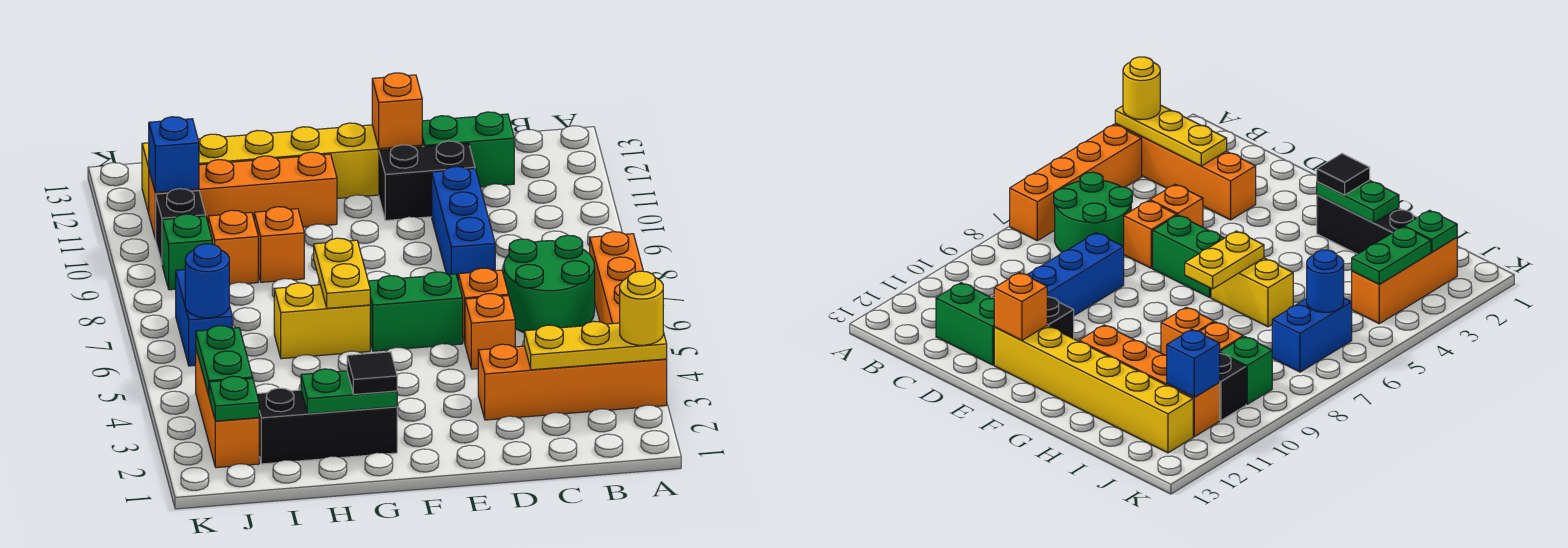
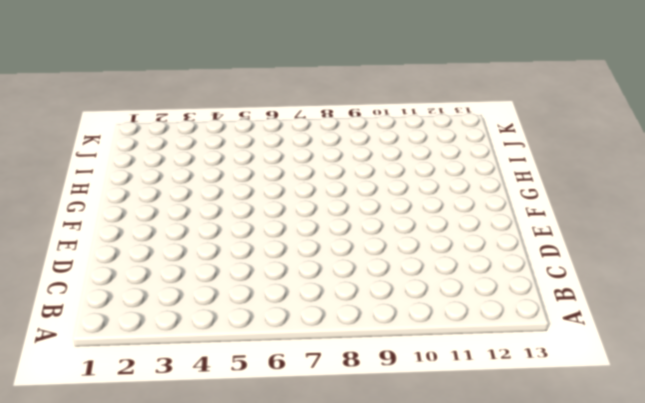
none -> orange brick A3:D3 level 1
none -> orange brick A4:A7 level 1
none -> green round brick B6:C7 level 1

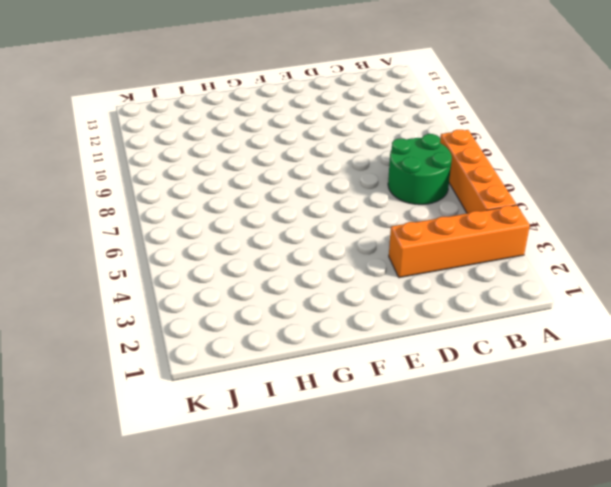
none -> green brick C12:D12 level 1
none -> orange brick D5 level 1
none -> orange brick D6 level 1

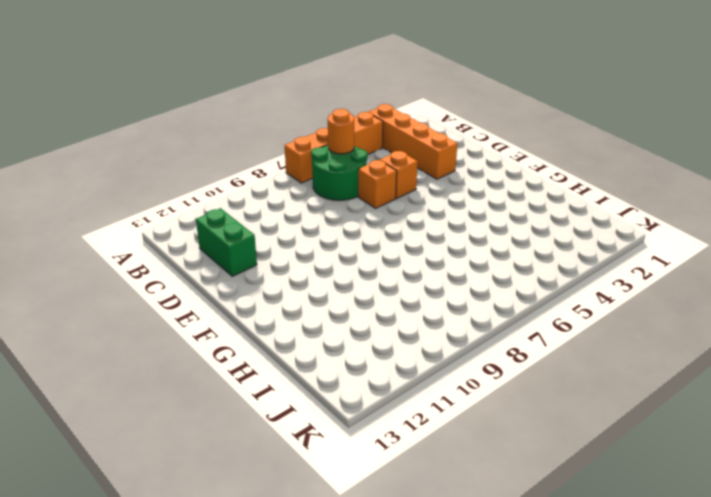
orange round brick B6 level 2 -> none
none -> blue brick D8:D10 level 1
none -> black brick D11:E11 level 1
none -> green brick E6:F6 level 1

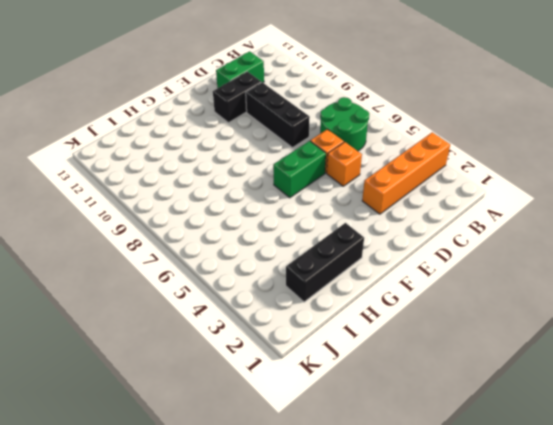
black brick D8:D10 level 1 -> blue brick D8:D10 level 1
none -> orange brick A4:A7 level 1
none -> yellow brick E12:J12 level 1
none -> yellow brick G6:H6 level 1

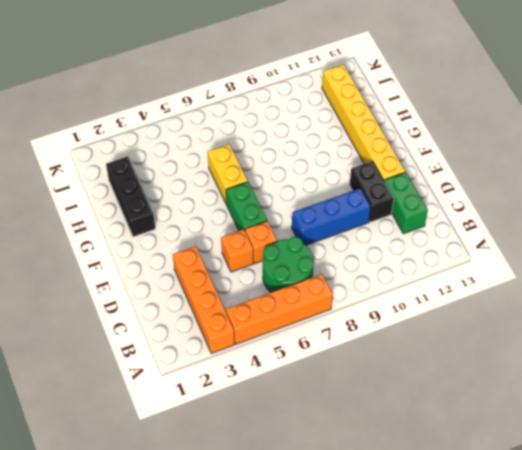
none -> orange brick G11:J11 level 1
none -> orange brick H9 level 1
none -> orange brick I9 level 1

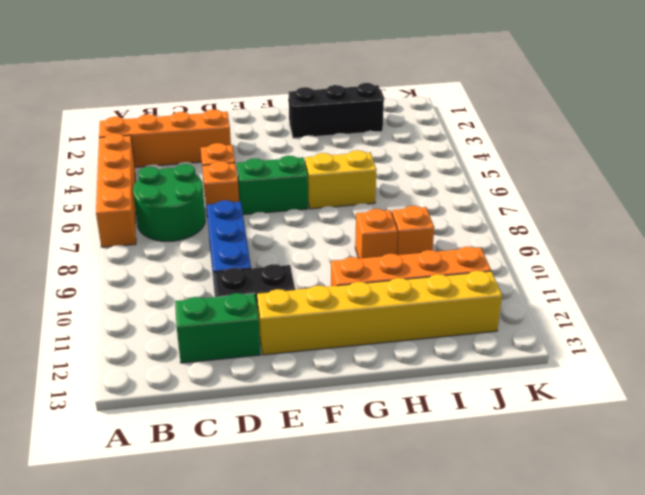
none -> orange brick J2:J4 level 1
none -> blue brick J6:J7 level 1
none -> green brick J9 level 1

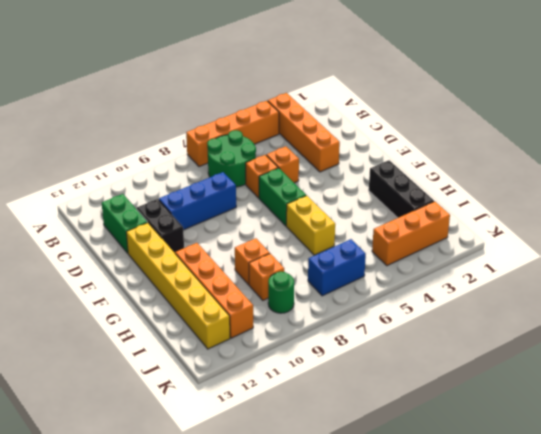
green round brick J9 level 1 -> green brick J9 level 1
none -> black brick J10 level 1
none -> yellow plate A3:C3 level 2
none -> orange brick E12 level 2

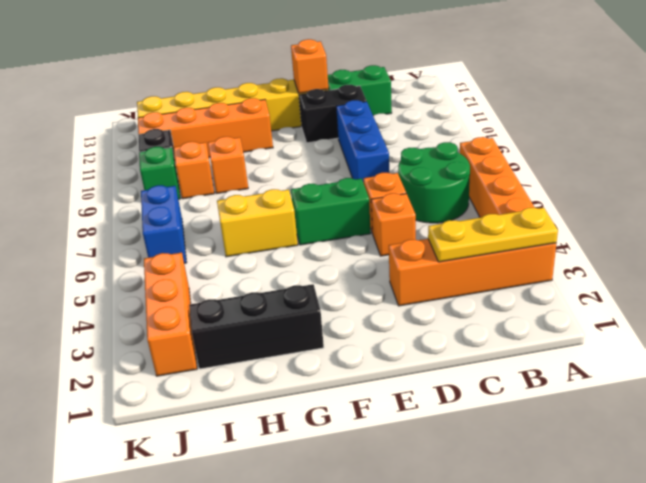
none -> green plate G2:H2 level 2
none -> yellow plate G6:G7 level 2
none -> green plate J2 level 2

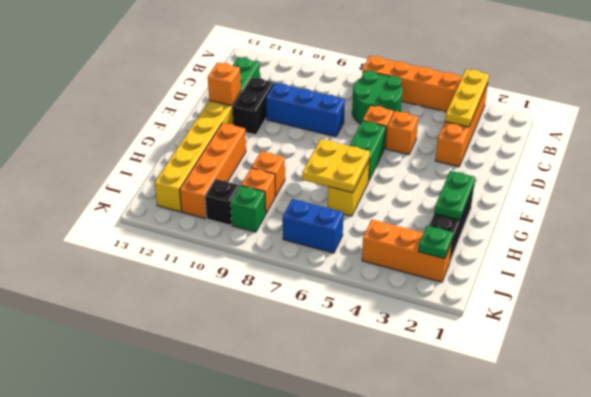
yellow plate G6:H7 level 2 -> yellow plate G6:G7 level 2
none -> green plate J3:J4 level 2
none -> blue round brick J6 level 2
none -> blue brick J11 level 2

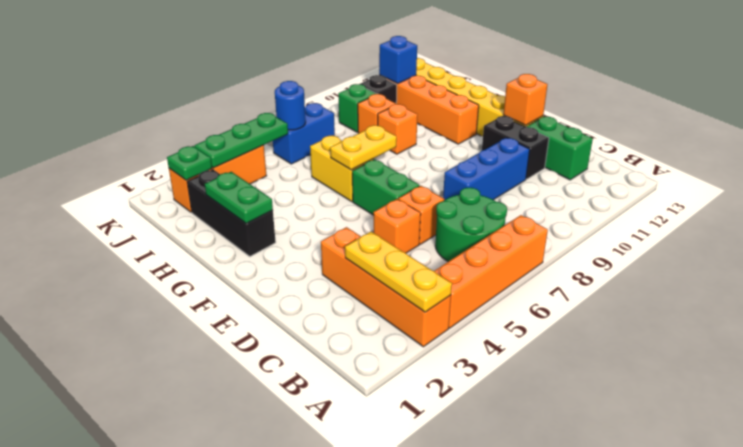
green plate J3:J5 level 2 -> green plate J3:J4 level 2
none -> yellow round brick A3 level 3
none -> black tile G2 level 3

